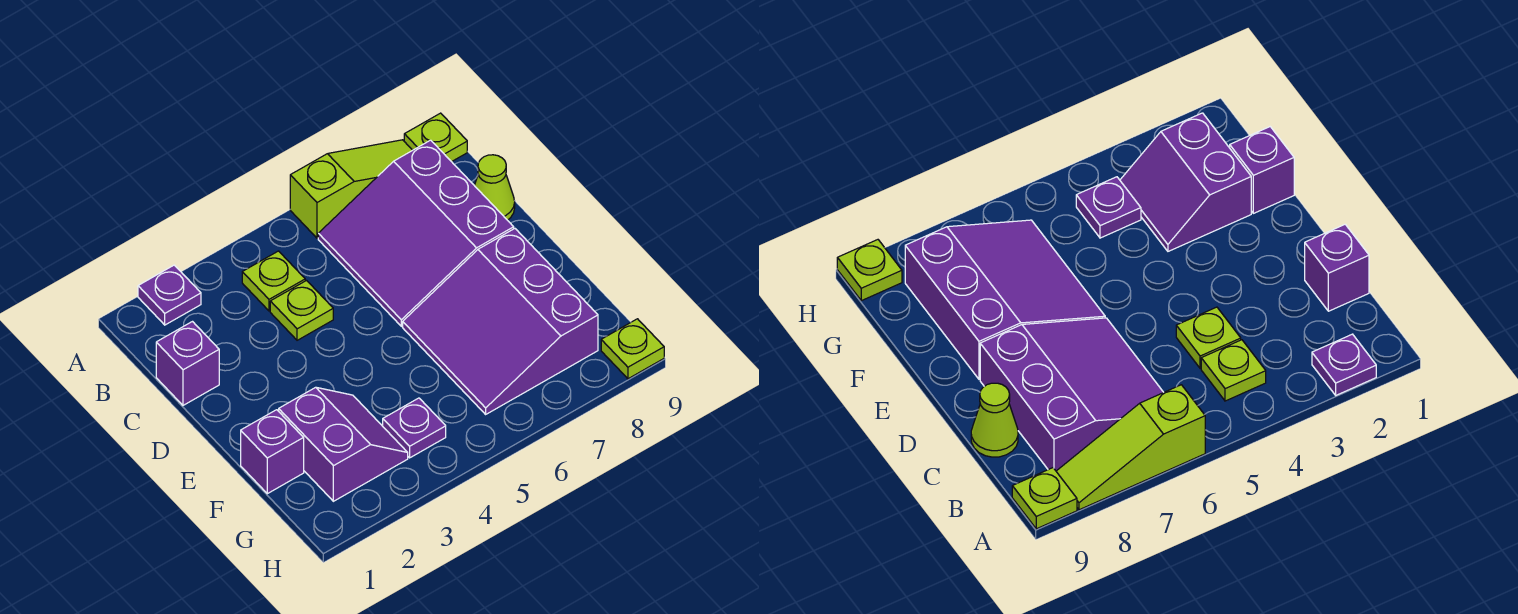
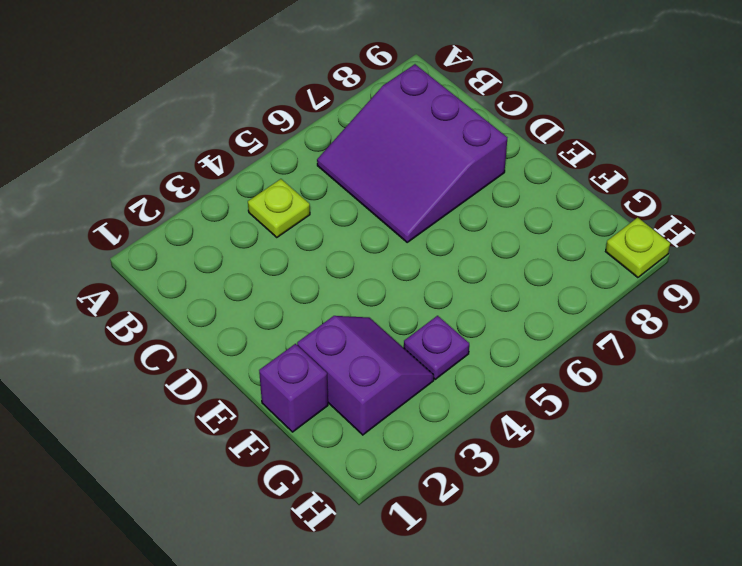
none -> purple plate A2 level 1
none -> lime slope A6:A8 level 1 top 6
none -> lime plate A9 level 1

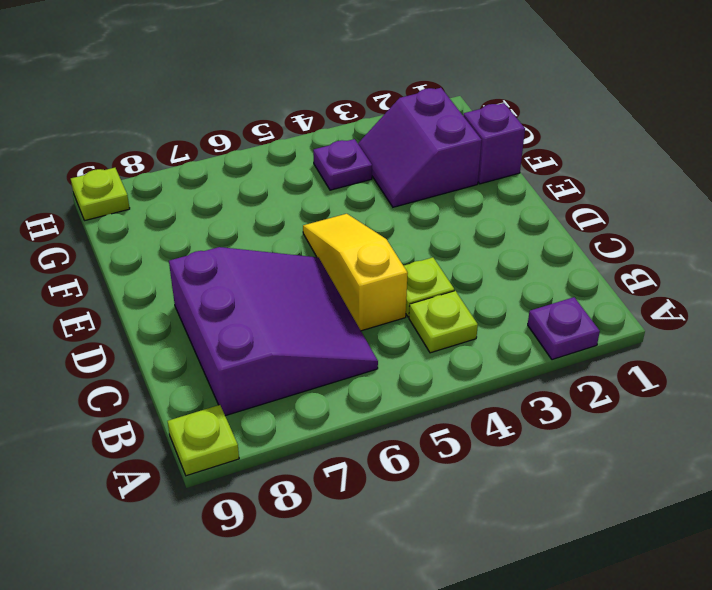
yellow slope C5:E5 level 1 top C -> none
none -> lime slope A6:A8 level 1 top 6
none -> purple brick C1 level 1
none -> lime cone C9 level 1

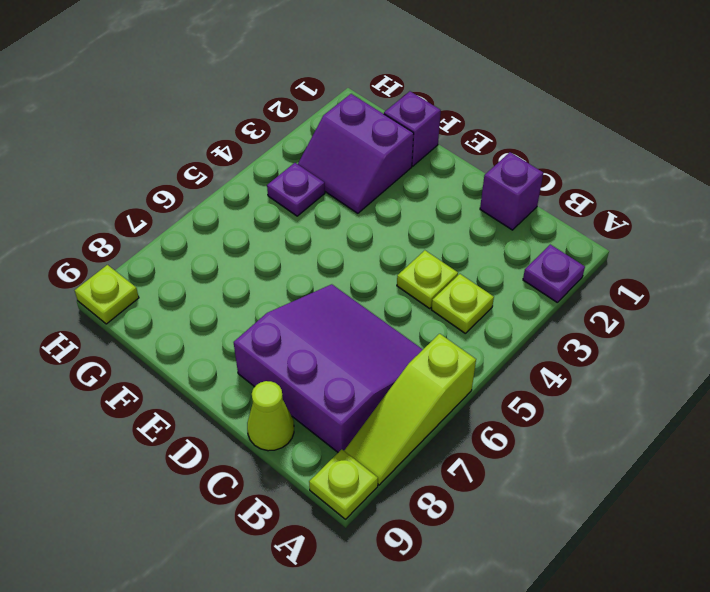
none -> purple slope E6:G8 level 1 top 8

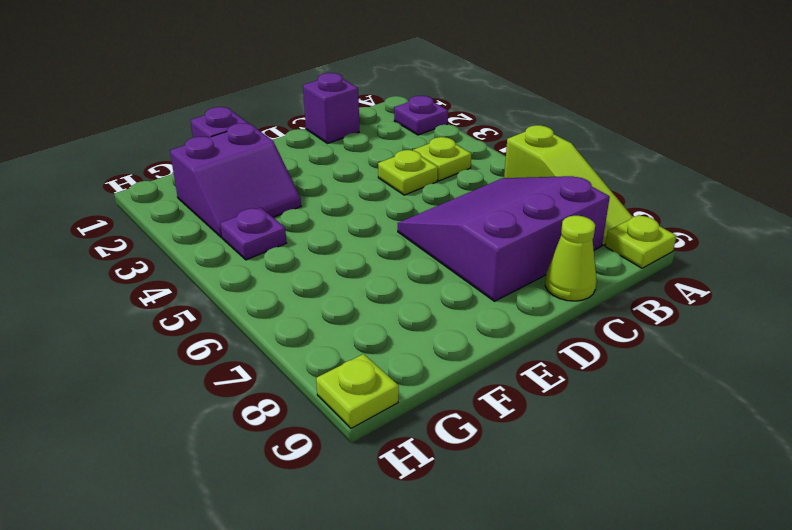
none -> purple slope E6:G8 level 1 top 8

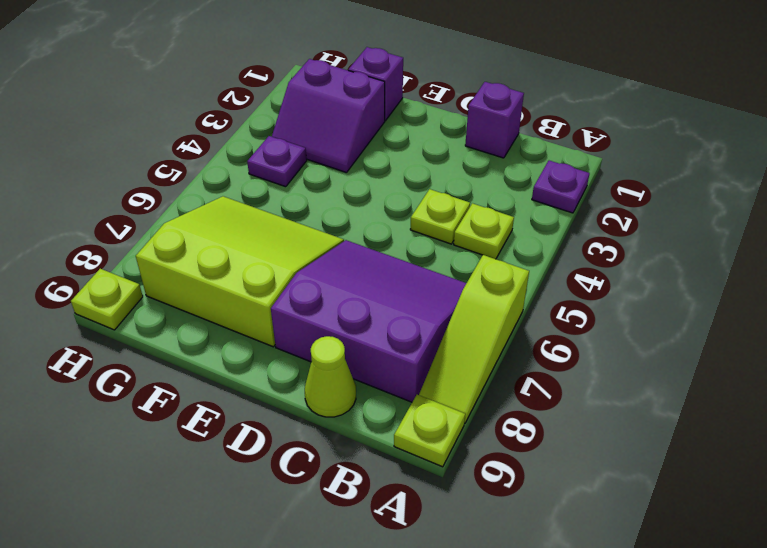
lime slope E6:G8 level 1 top 8 -> purple slope E6:G8 level 1 top 8

